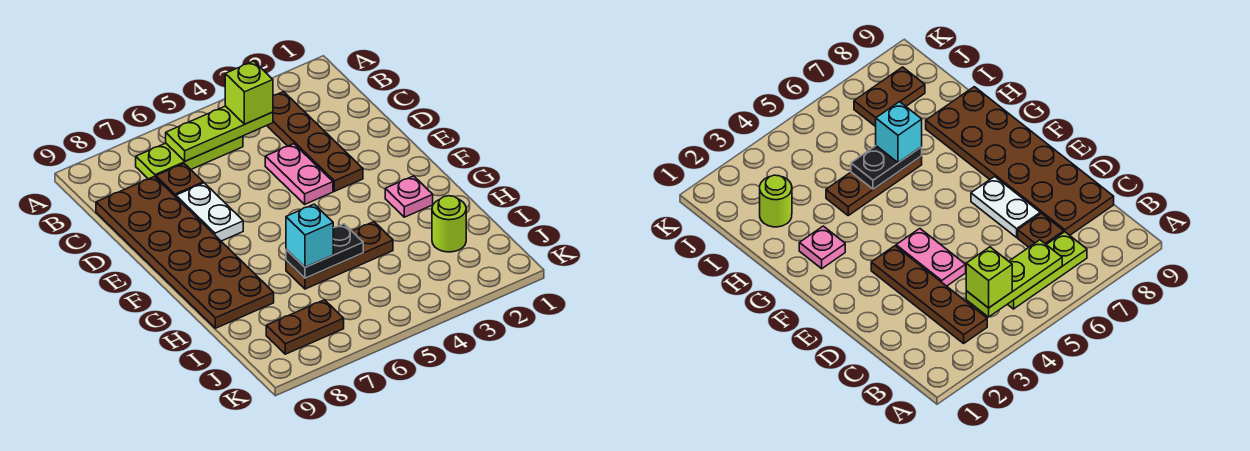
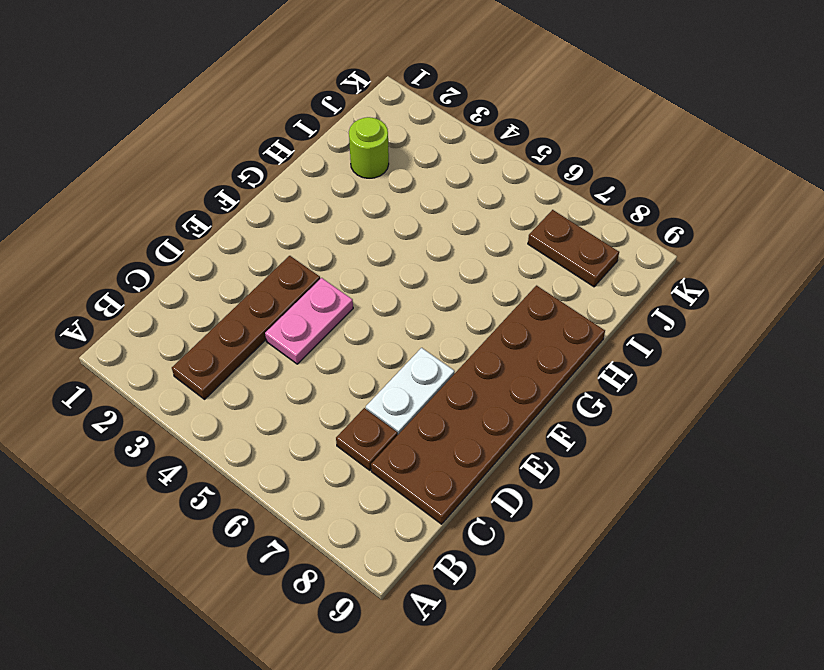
none -> lime plate B5:B7 level 1
none -> pink plate G2 level 1
none -> brown plate H4:H6 level 1

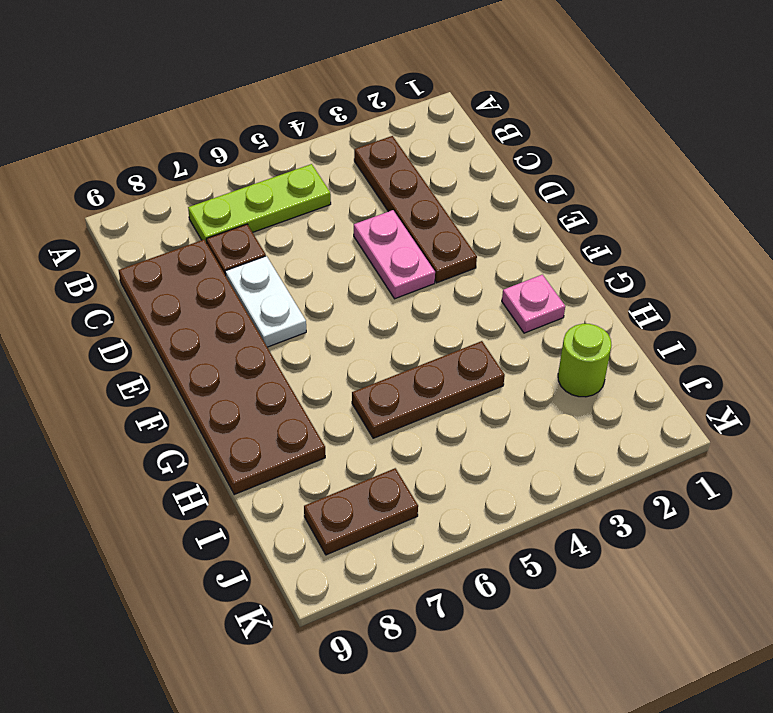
none -> lime plate B4:B6 level 2
none -> black plate H5:H6 level 2
none -> lime brick B4 level 3

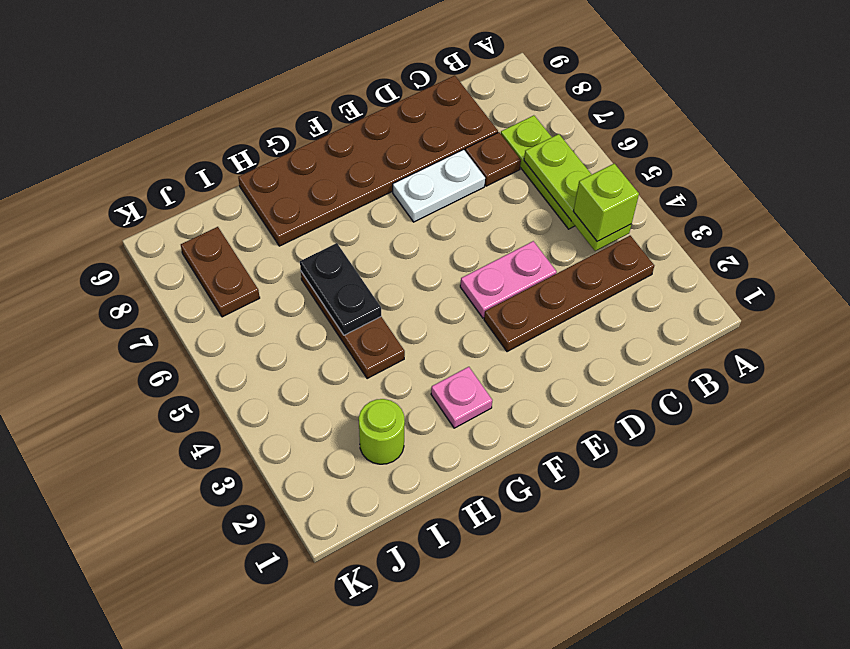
none -> cyan brick H6 level 3

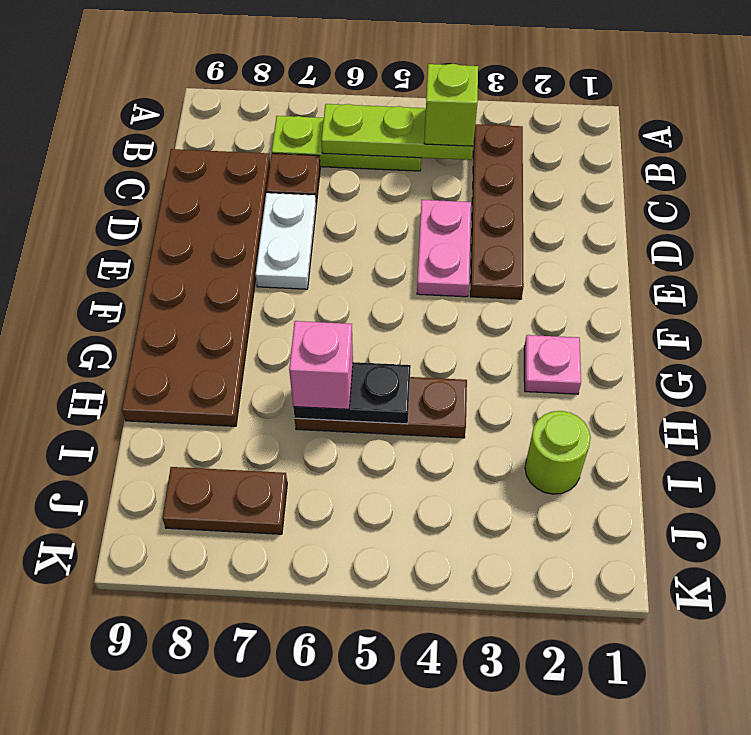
pink brick H6 level 3 -> cyan brick H6 level 3

